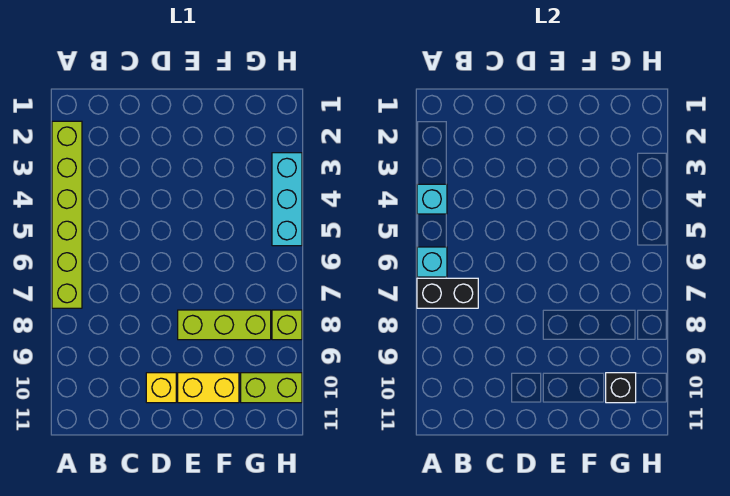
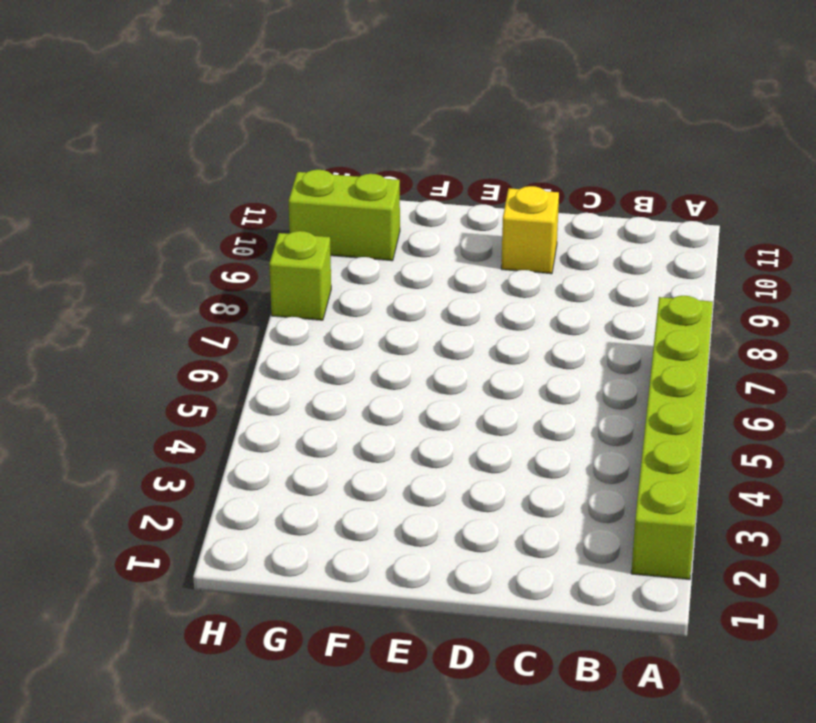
none -> lime brick E8:G8 level 1
none -> yellow brick E10:F10 level 1

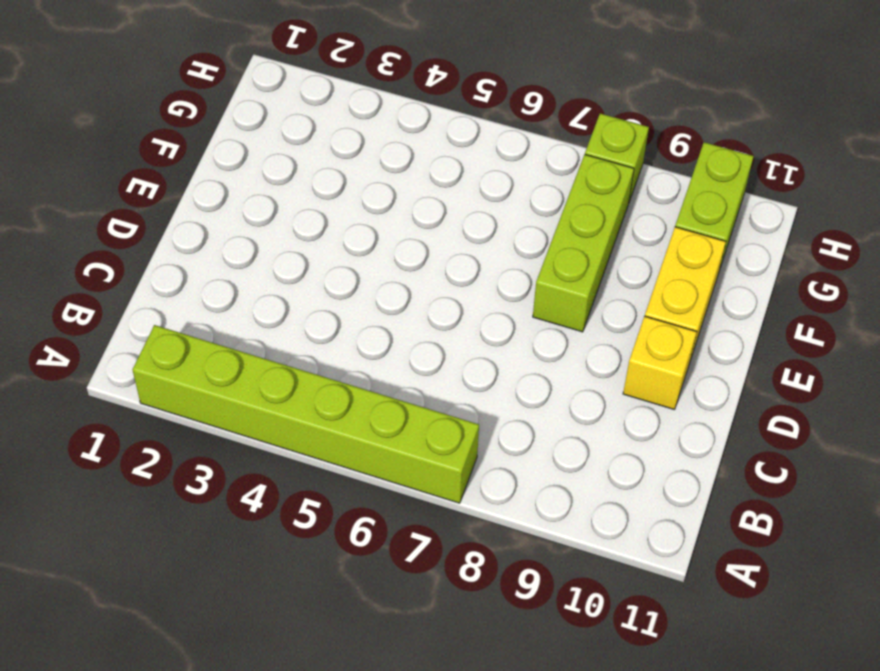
none -> cyan brick H3:H5 level 1
none -> cyan brick A4 level 2

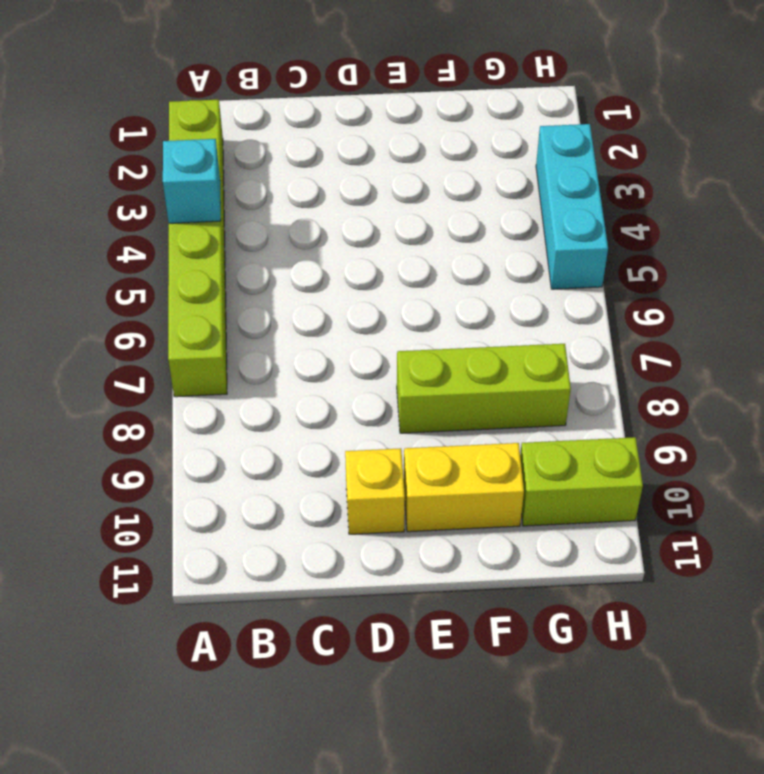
none -> lime brick H8 level 1
none -> cyan brick A6 level 2

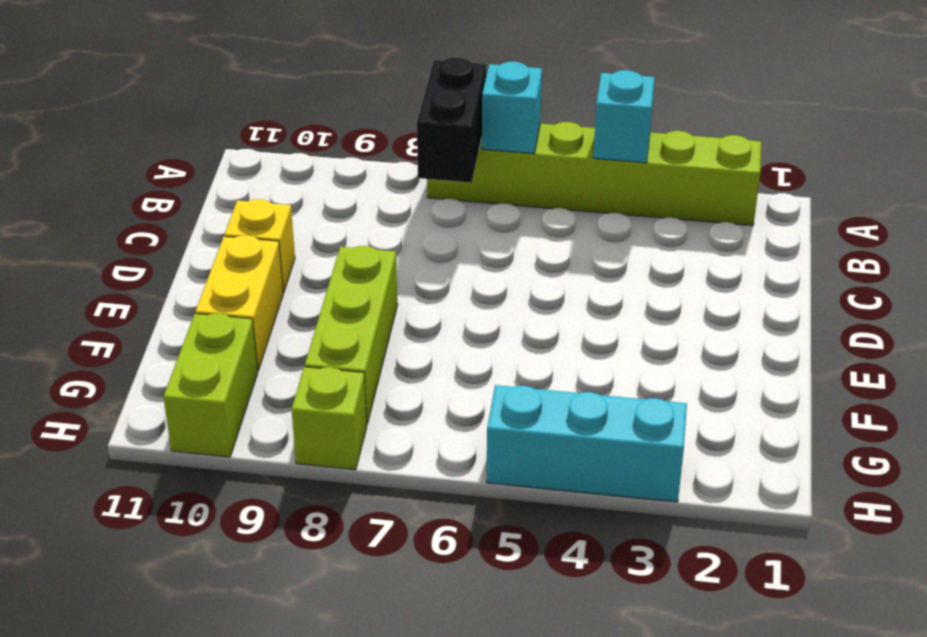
none -> black brick G10 level 2

